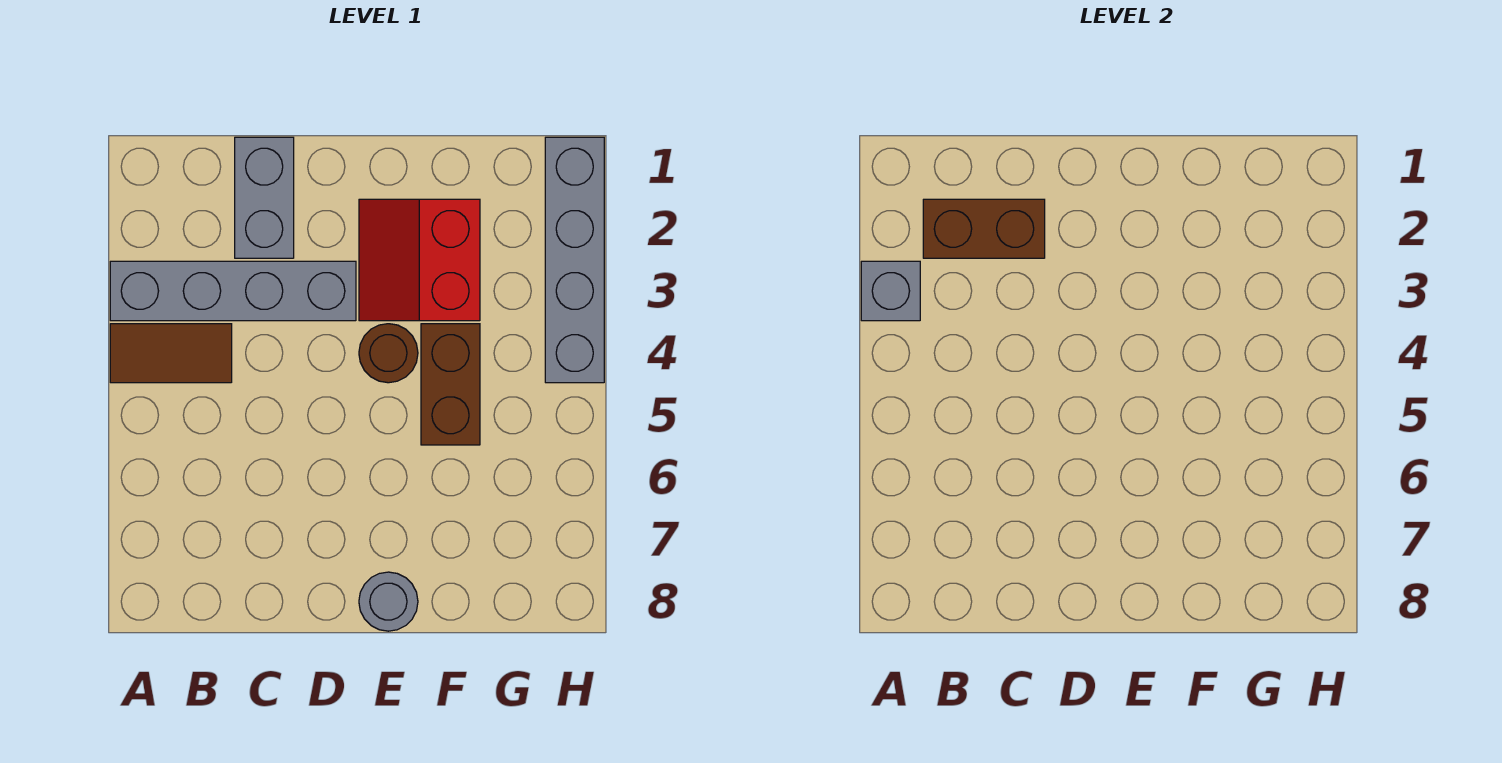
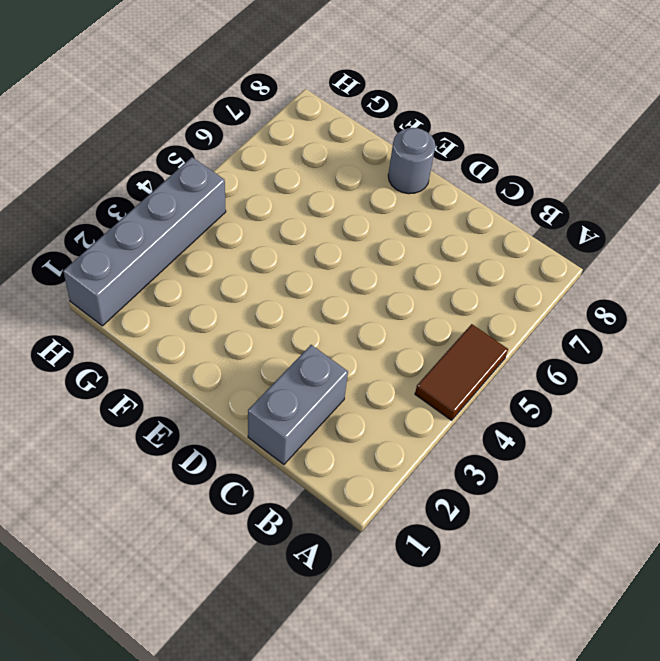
brown tile A4:A5 level 1 -> brown tile A4:B4 level 1
none -> grey brick A3:D3 level 1
none -> red slope E2:F3 level 1 top F

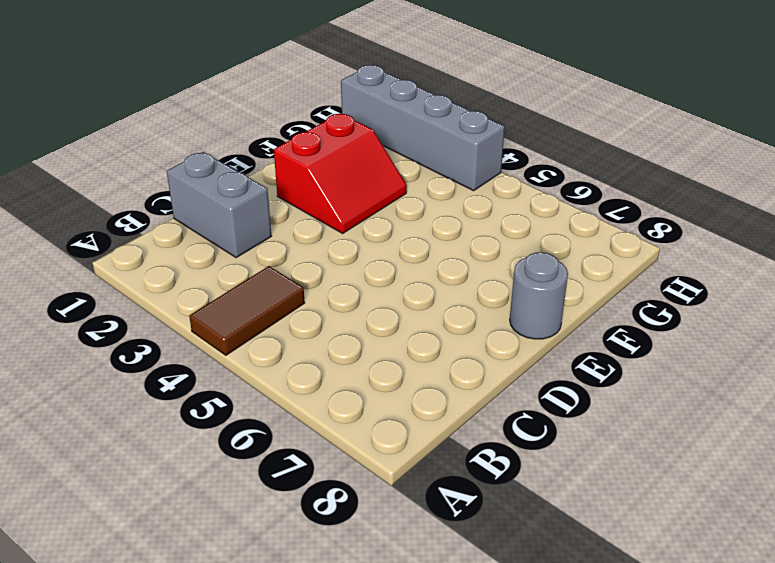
red slope E2:F3 level 1 top 2 -> red slope E2:F3 level 1 top F
none -> grey brick A3:D3 level 1
none -> brown round brick E4 level 1

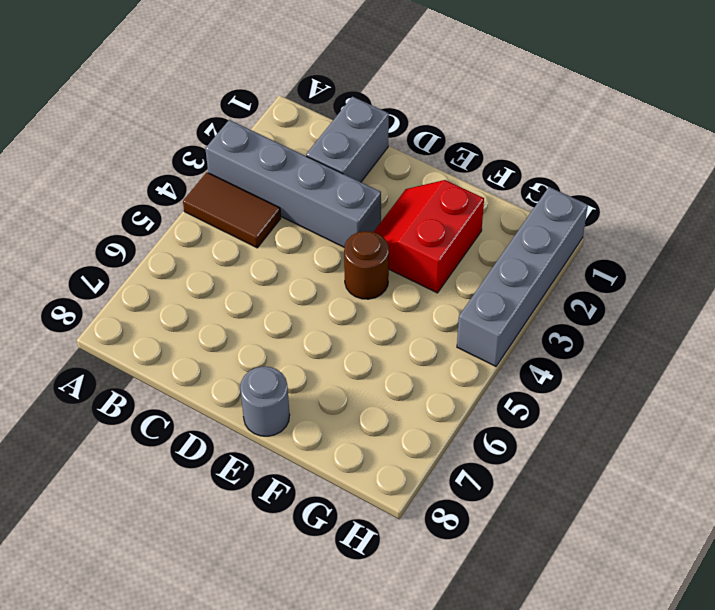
none -> brown brick F4:F5 level 1
none -> grey brick A3 level 2

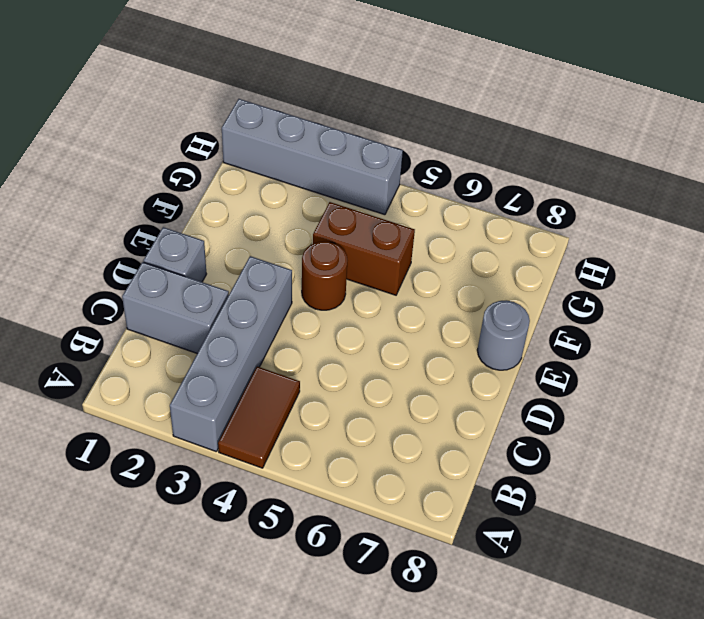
grey brick D1 level 1 -> grey brick A3 level 2
none -> red slope E2:F3 level 1 top F
none -> brown brick B2:C2 level 2

